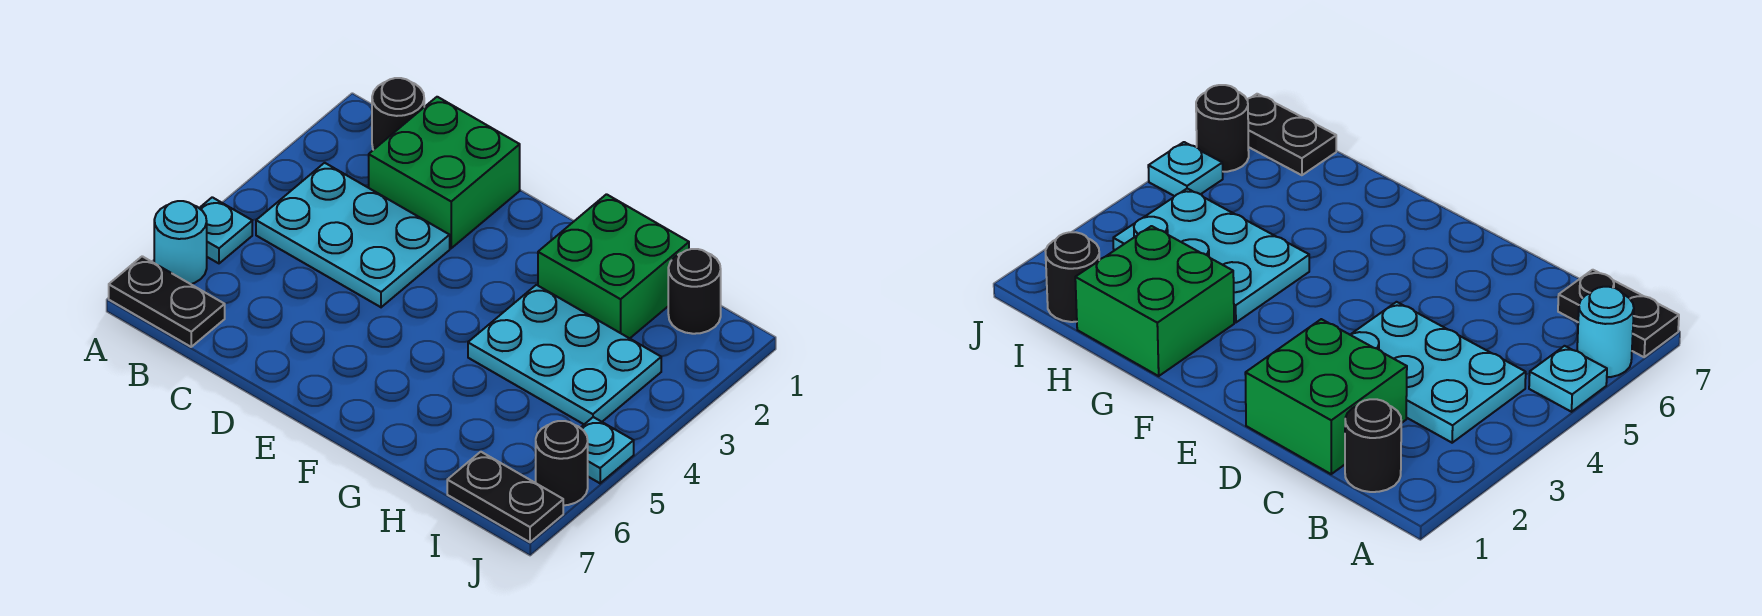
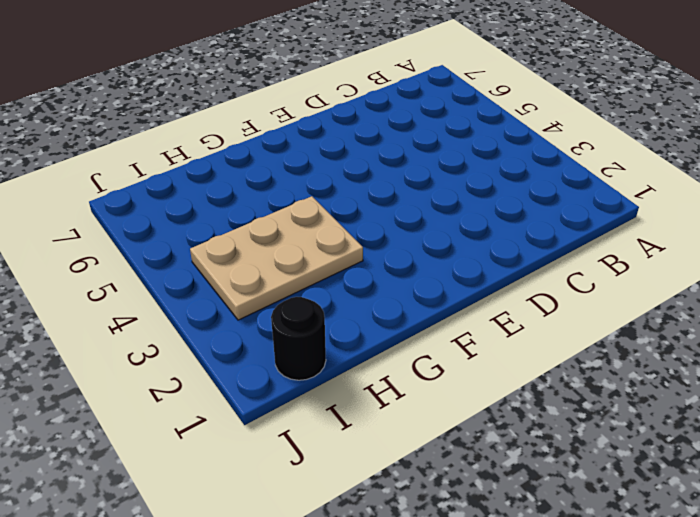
tan plate G3:I4 level 1 -> cyan plate G3:I4 level 1
none -> cyan plate A5 level 1
none -> cyan round brick A6 level 1
none -> black plate A7:B7 level 1

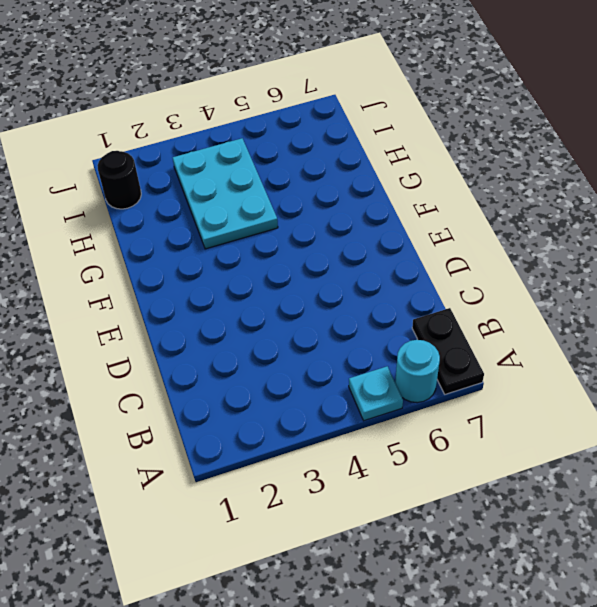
none -> black round brick B1 level 1
none -> cyan plate B3:D4 level 1
none -> green brick C1:D2 level 1

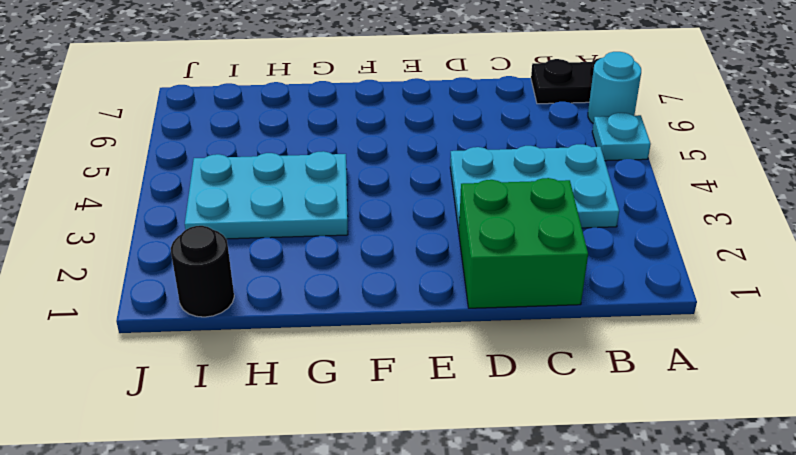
none -> black round brick B1 level 1
none -> green brick G1:H2 level 1
none -> black plate I7:J7 level 1

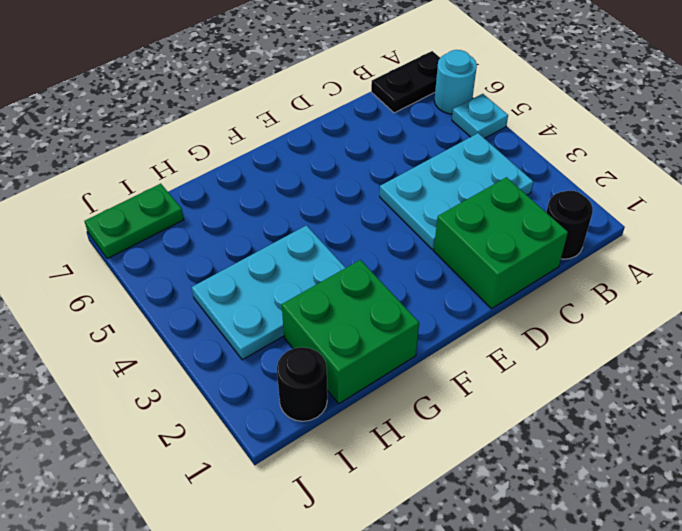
green plate I7:J7 level 1 -> black plate I7:J7 level 1
none -> cyan plate J5 level 1
none -> black round brick J6 level 1

